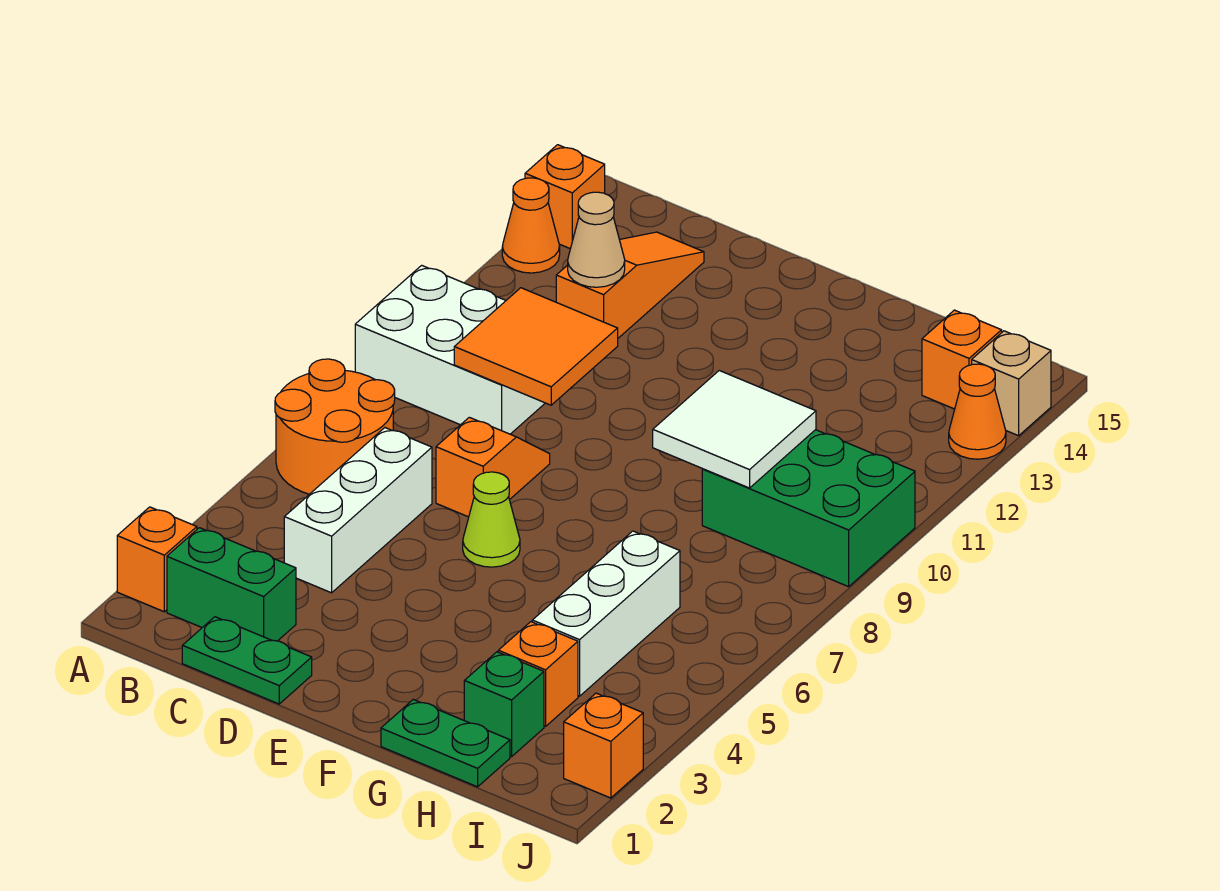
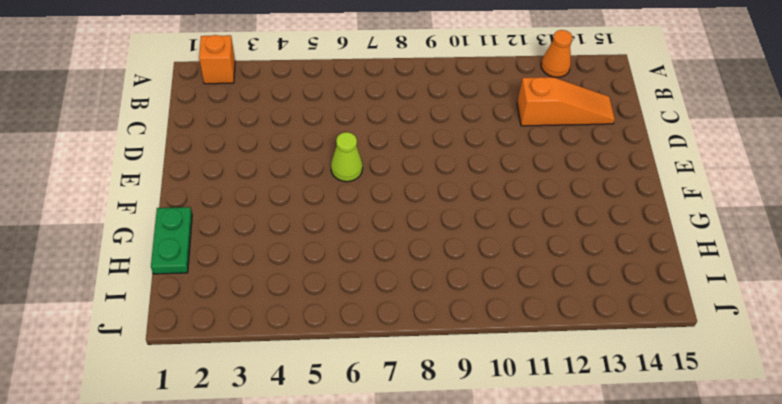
none -> orange round brick A6:B7 level 1
none -> white brick A9:C10 level 1
none -> orange brick A14 level 1

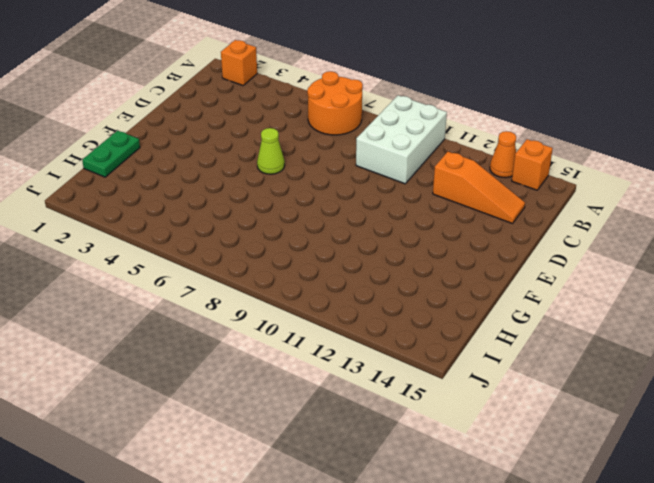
none -> green brick B2:C2 level 1
none -> green plate C1:D1 level 1
none -> white brick C4:C6 level 1

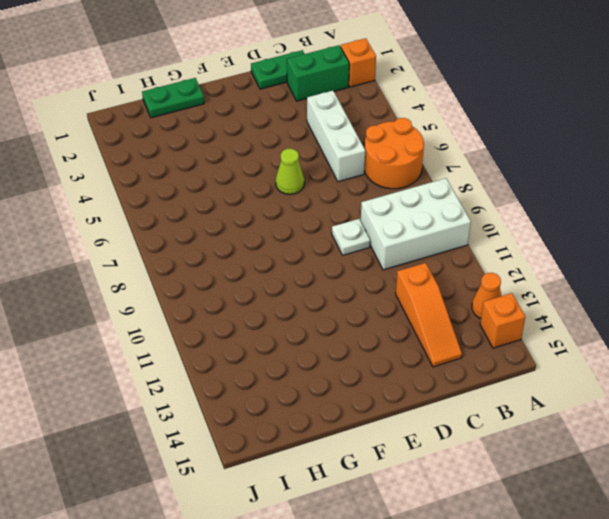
white plate D9 level 1 -> none
none -> orange slope D7:D8 level 1 top 7
none -> green brick H2 level 1
none -> orange brick H3 level 1

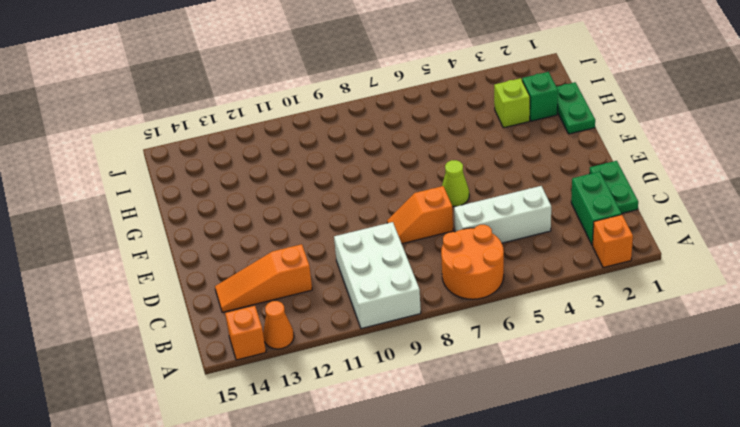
lime brick H3 level 1 -> orange brick H3 level 1
none -> white brick H4:H6 level 1
none -> green brick H9:J10 level 1
none -> orange brick I14 level 1

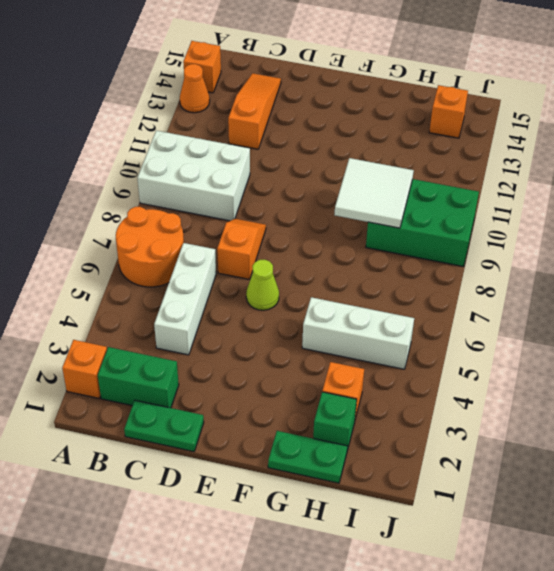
white brick G5:I5 level 1 -> white brick H4:H6 level 1
none -> orange brick J2 level 1
none -> orange cone J13 level 1
none -> tan brick J14 level 1

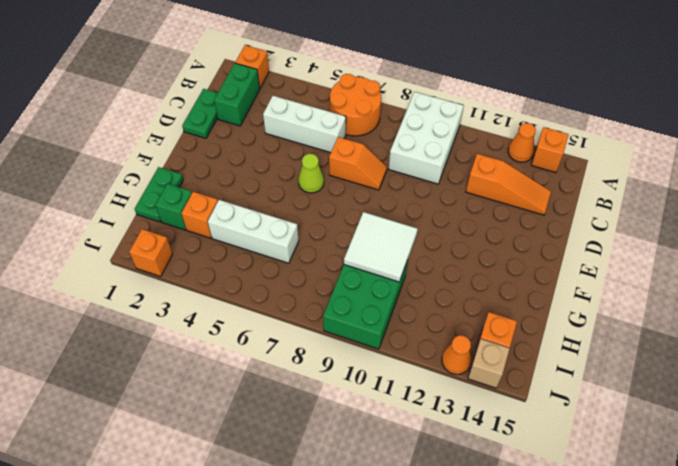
none -> orange tile C9:D10 level 2
none -> tan cone C12 level 2

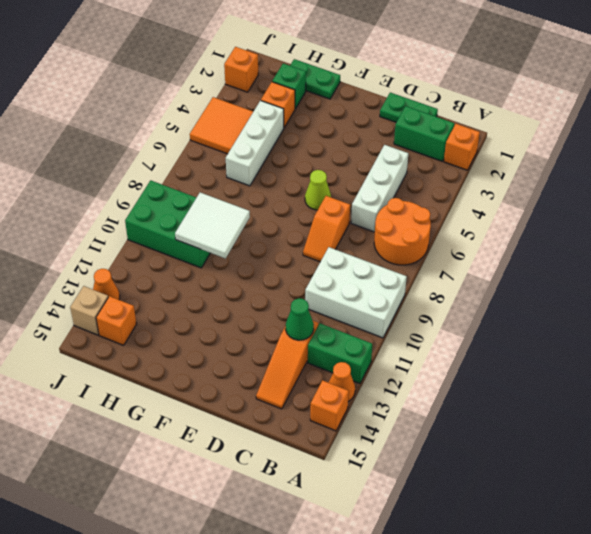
green brick A12:B12 level 1 -> none
green cone C12 level 2 -> tan cone C12 level 2
orange tile I4:J5 level 1 -> orange tile C9:D10 level 2

